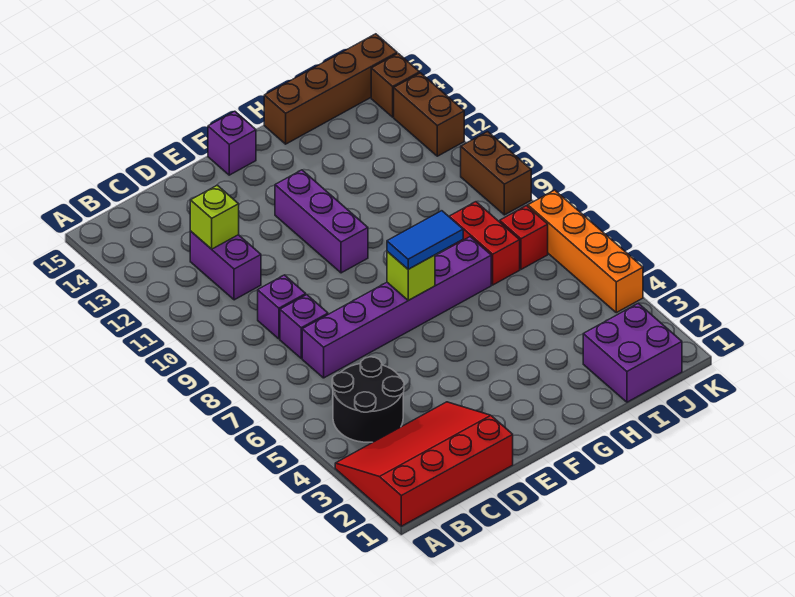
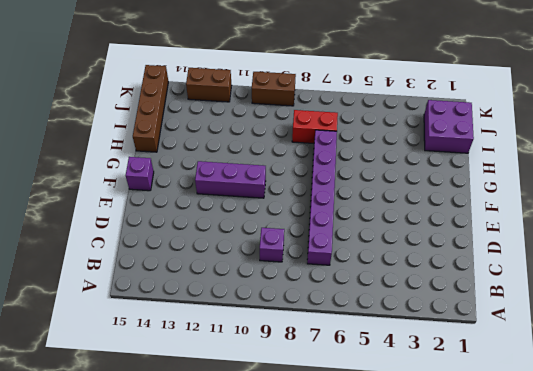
none -> red slope A1:D3 level 1 top 1
none -> black round brick B4:C5 level 1
none -> purple brick C8 level 1

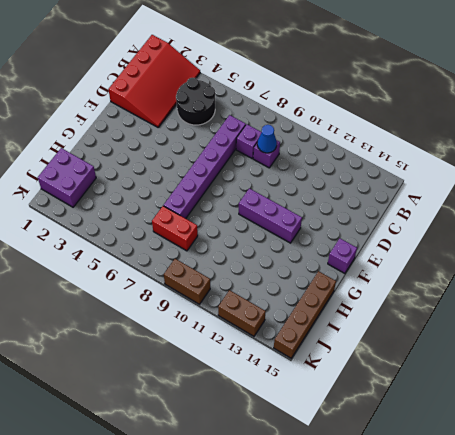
blue cone C9 level 2 -> none
none -> purple brick C11:C12 level 1
none -> red brick J7 level 1
none -> orange brick K4:K7 level 1

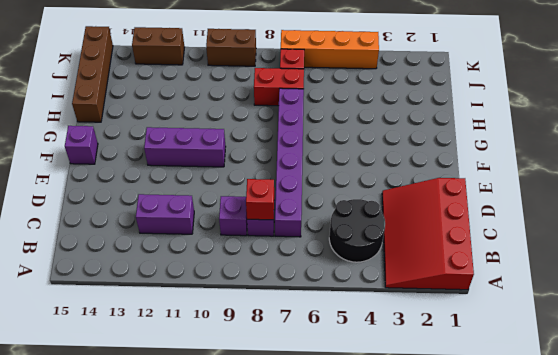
red brick C8 level 2 -> none
none -> purple brick I1:J2 level 1
none -> brown brick K14 level 1
none -> lime brick C12 level 2

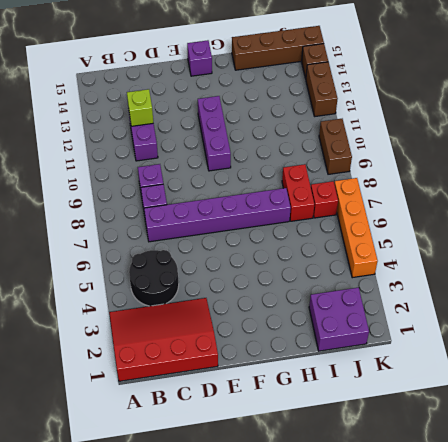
none -> lime brick F7 level 2
none -> blue tile F7:G7 level 3

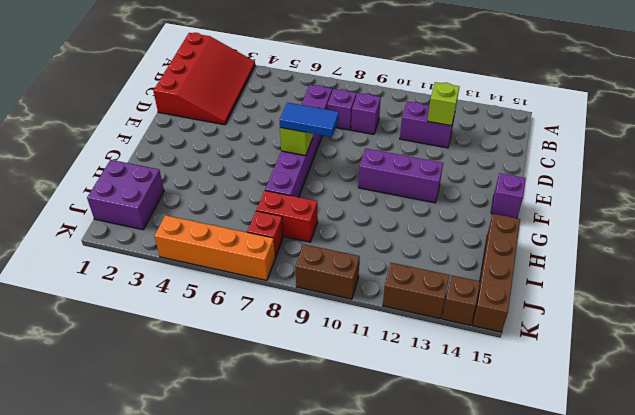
blue tile F7:F8 level 3 -> blue tile F7:G7 level 3
none -> black round brick B4:C5 level 1

